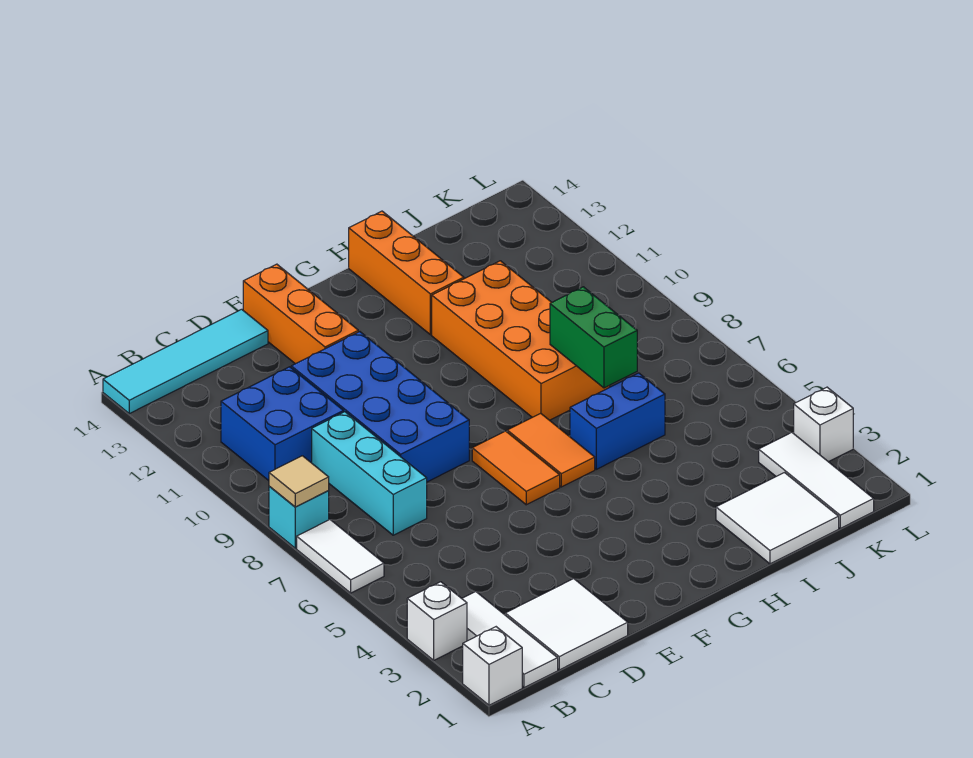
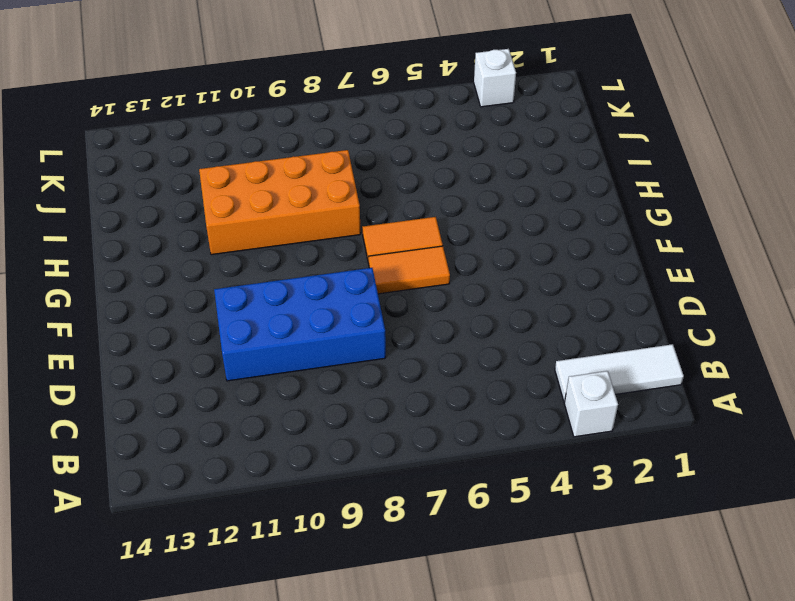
none -> white brick A1 level 1
none -> white tile A6:A7 level 1
none -> cyan brick A8 level 1

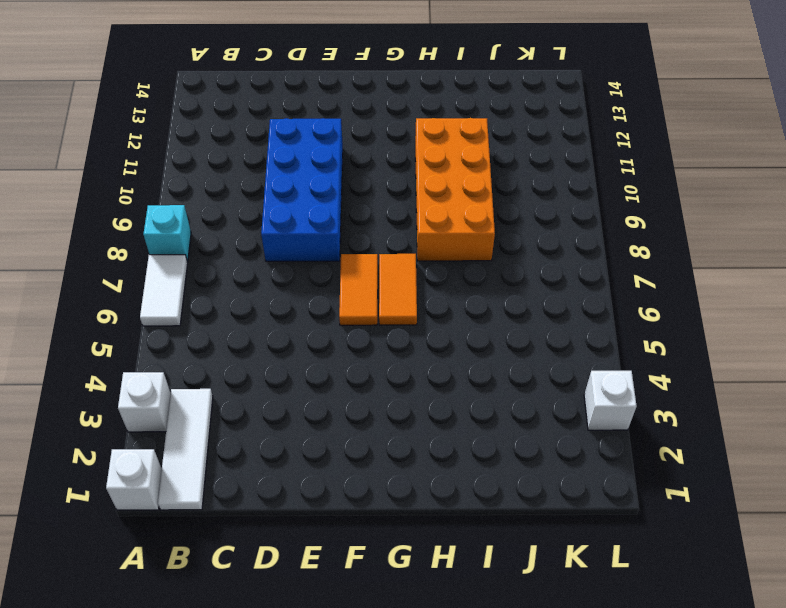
none -> cyan tile A14:D14 level 1
none -> blue brick B10:C11 level 1
none -> white tile C1:D2 level 1

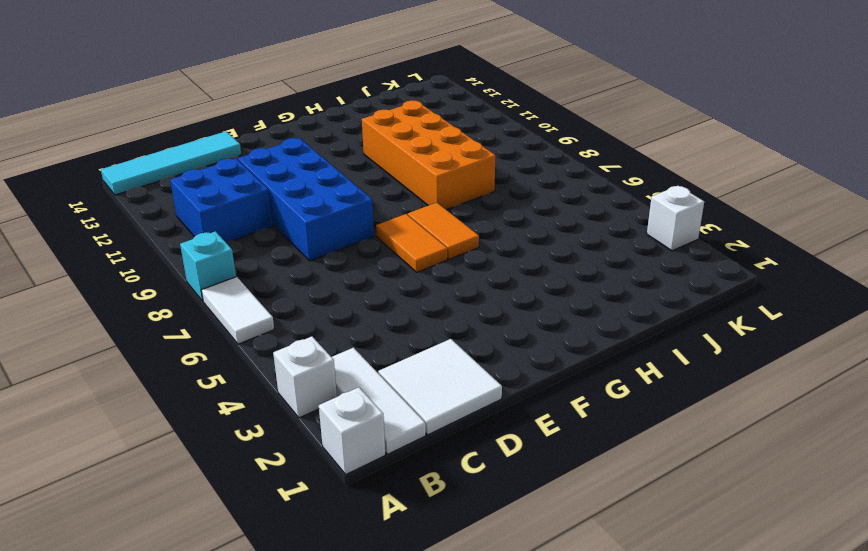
none -> cyan brick C7:C9 level 1
none -> orange brick E12:E14 level 1
none -> blue brick H6:I6 level 1

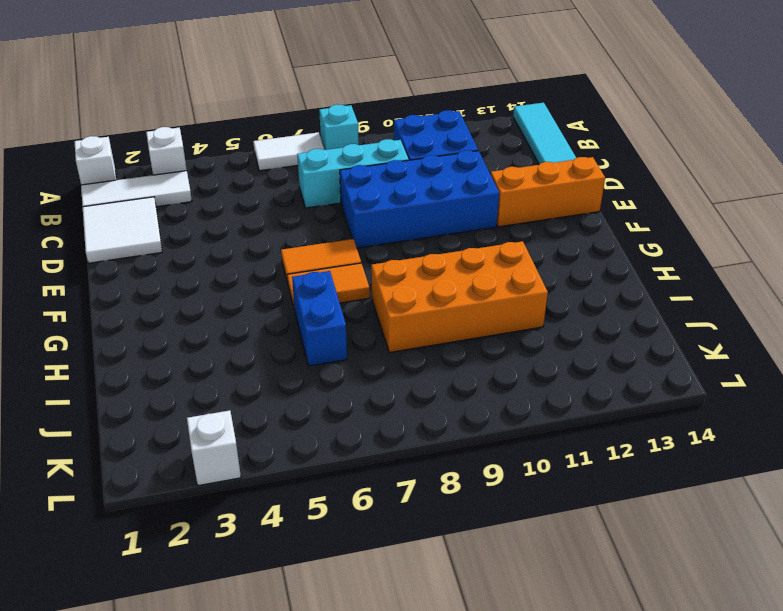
none -> orange brick H12:H14 level 1
none -> white tile I1:J2 level 1
none -> white tile K1:K3 level 1

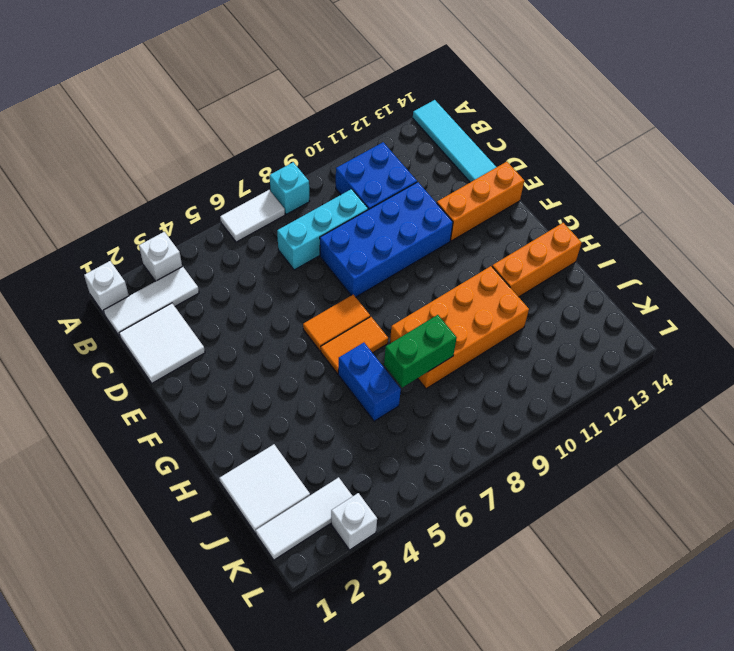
none -> tan tile A8 level 2

